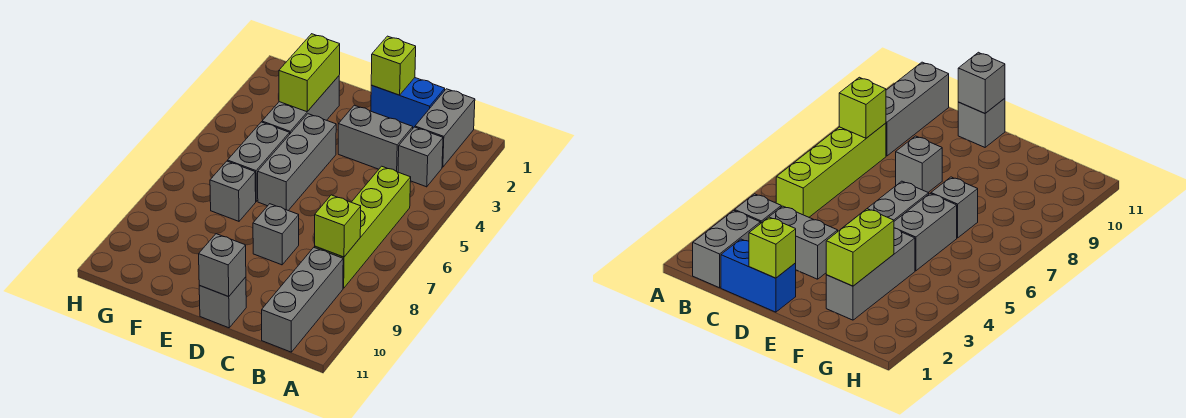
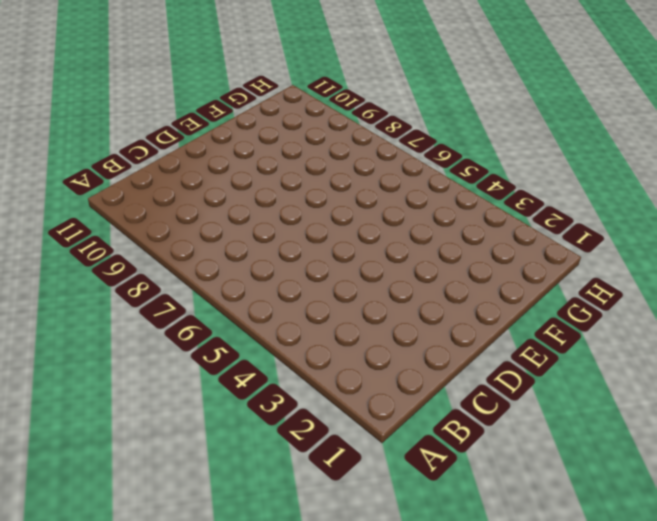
none -> grey brick B1:B2 level 1
none -> grey brick B3 level 1
none -> lime brick B5:B8 level 1

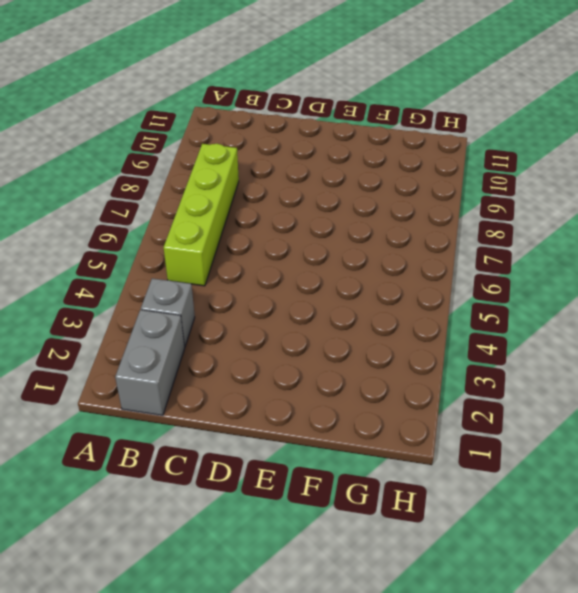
none -> grey brick B9:B11 level 1
none -> blue brick C1:D1 level 1
none -> grey brick C3:D3 level 1

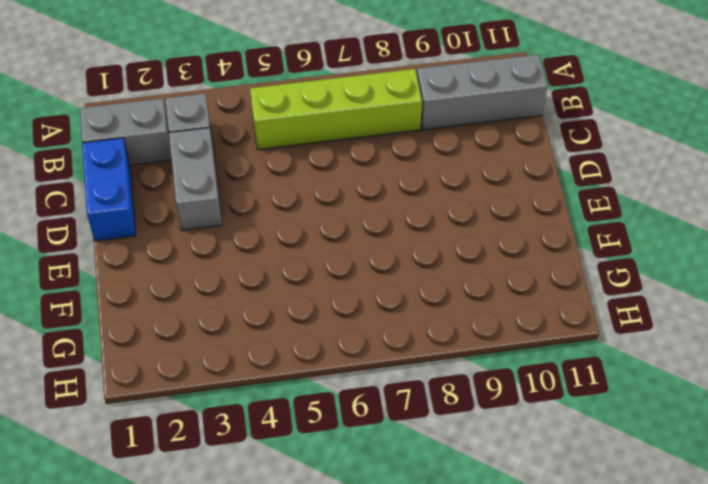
none -> grey brick D8 level 1
none -> grey brick D11 level 1
none -> grey brick E4:E6 level 1

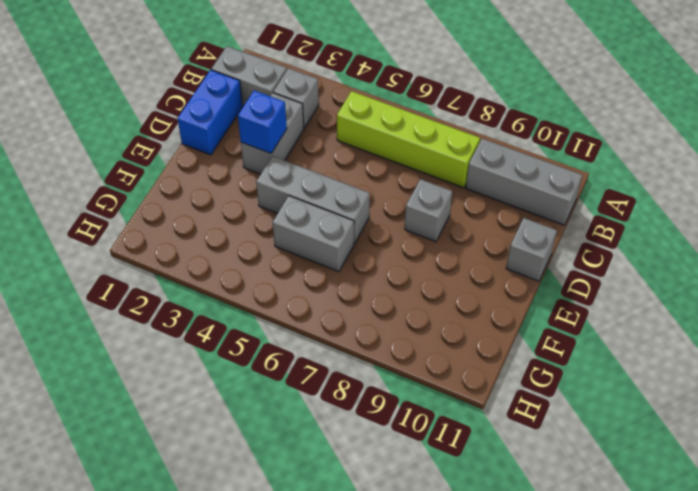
blue brick D3 level 2 -> none
none -> grey brick F2:F4 level 1
none -> grey brick F7 level 1
none -> lime brick B8 level 2

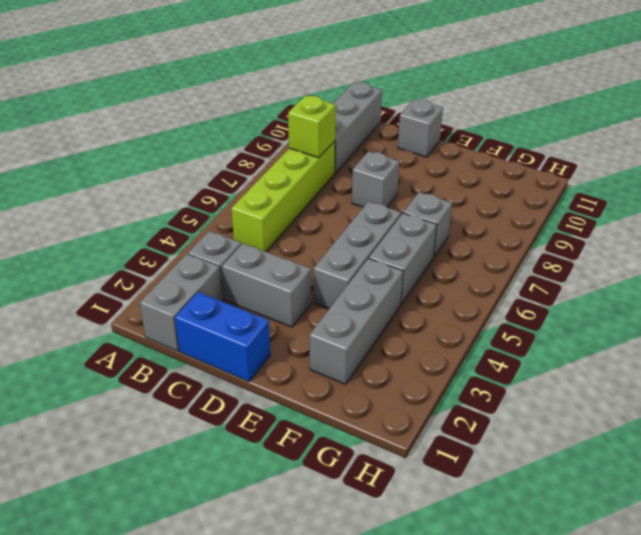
none -> lime brick D1 level 2
none -> grey brick D11 level 2
none -> lime brick F2:F3 level 2

